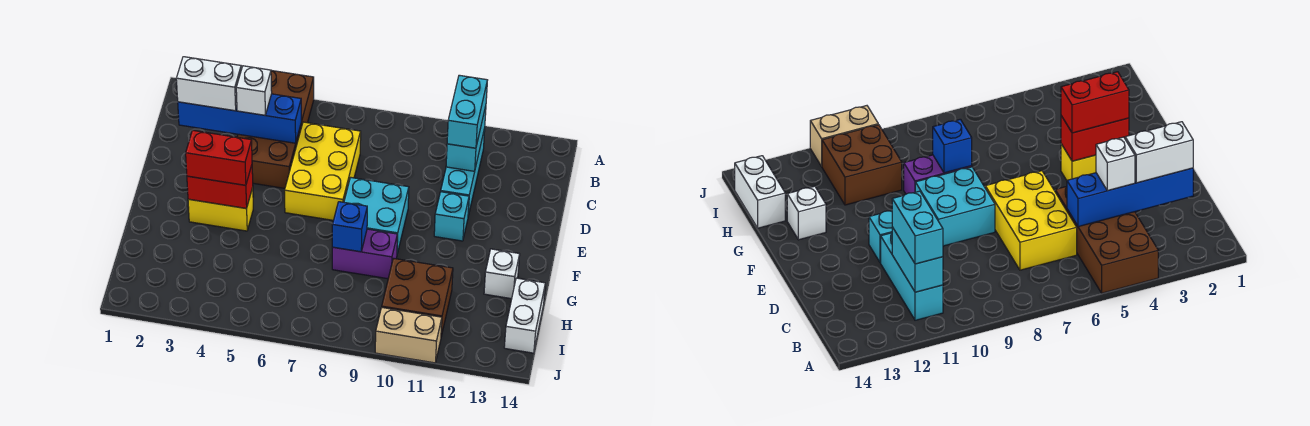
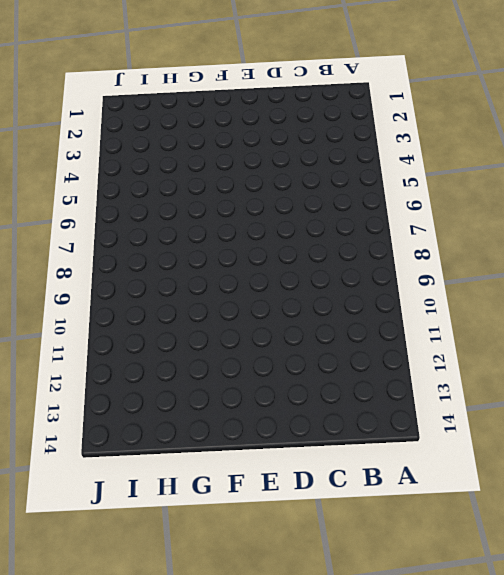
none -> brown brick A4:D5 level 1
none -> cyan brick B11:D11 level 1
none -> yellow brick C6:E7 level 1

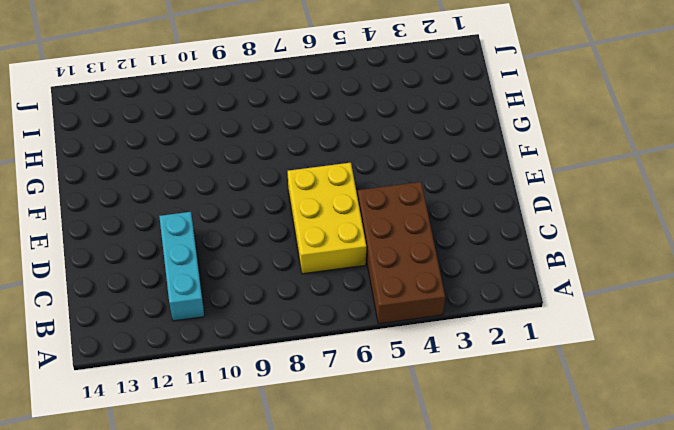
none -> cyan brick E8:F9 level 1
none -> cyan brick E11 level 1
none -> yellow brick F3:F4 level 1

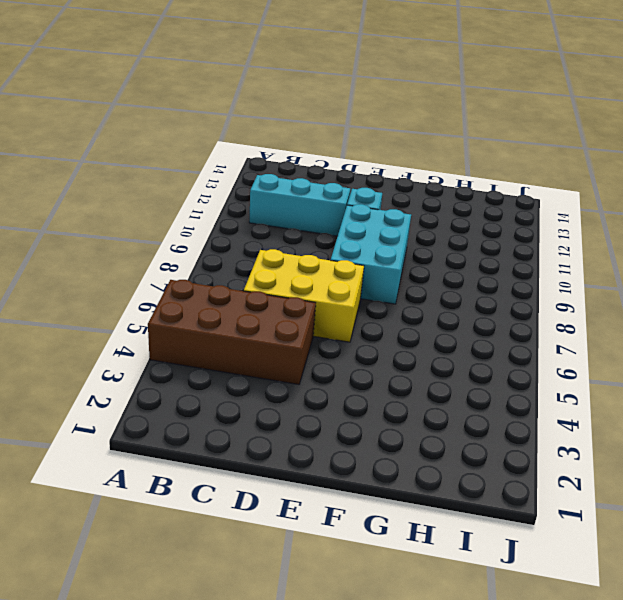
cyan brick E8:F10 level 1 -> cyan brick E8:F9 level 1
none -> yellow brick F3:F4 level 1
none -> purple brick G8:G9 level 1
none -> white brick G13 level 1

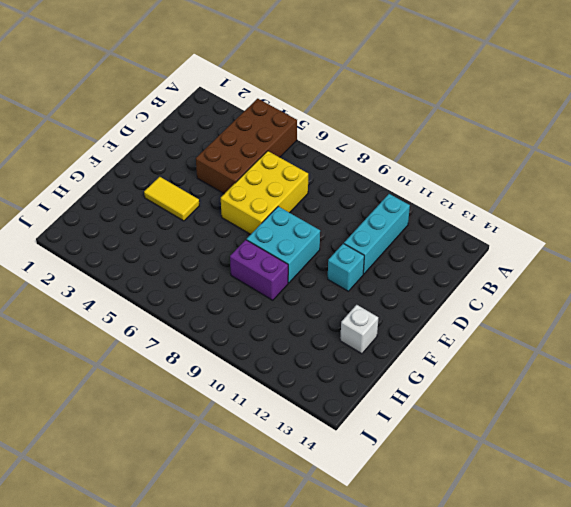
yellow tile F3:F4 level 1 -> yellow brick F3:F4 level 1
none -> brown brick H10:I11 level 1
none -> white brick H14:I14 level 1
none -> tan brick J10:J11 level 1

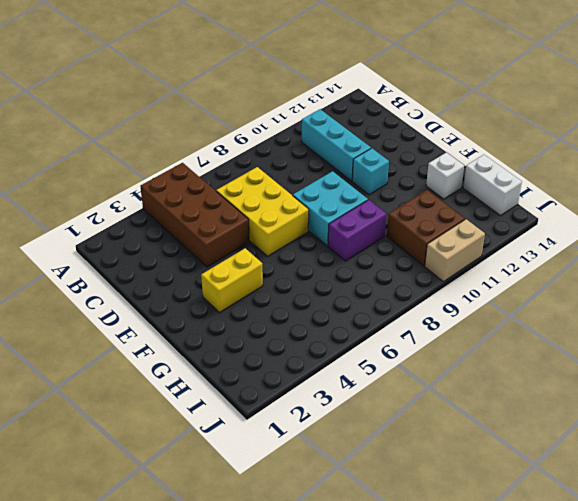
none -> cyan brick B11:C11 level 2
none -> blue brick C2:C5 level 2
none -> red brick F3:F4 level 2

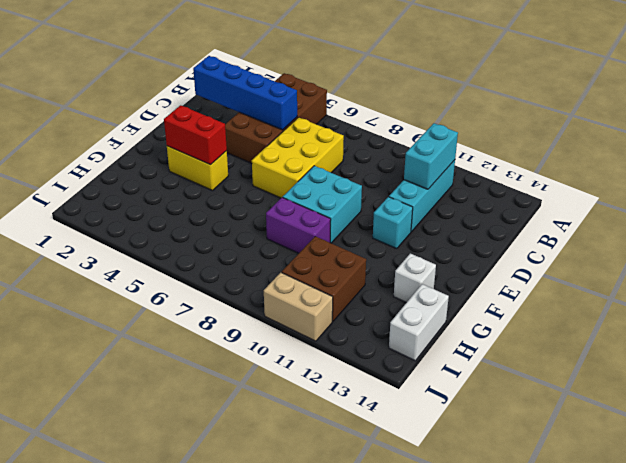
none -> blue brick G8 level 2
none -> cyan brick B11:C11 level 3
none -> white brick C2:C3 level 3

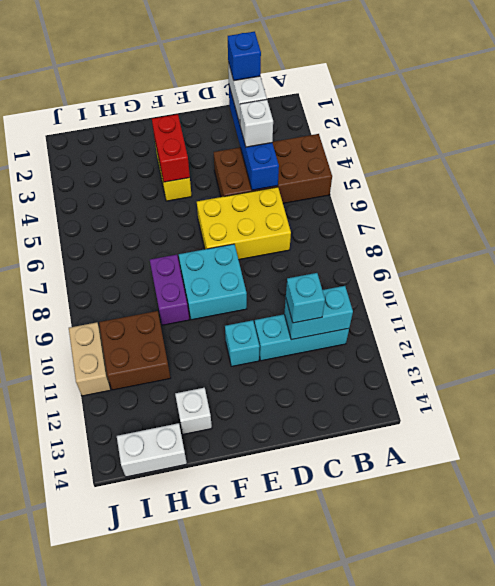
blue brick C2 level 4 -> blue brick G8 level 2
cyan brick C11 level 3 -> cyan brick B11:C11 level 3
none -> red brick F3:F4 level 3

